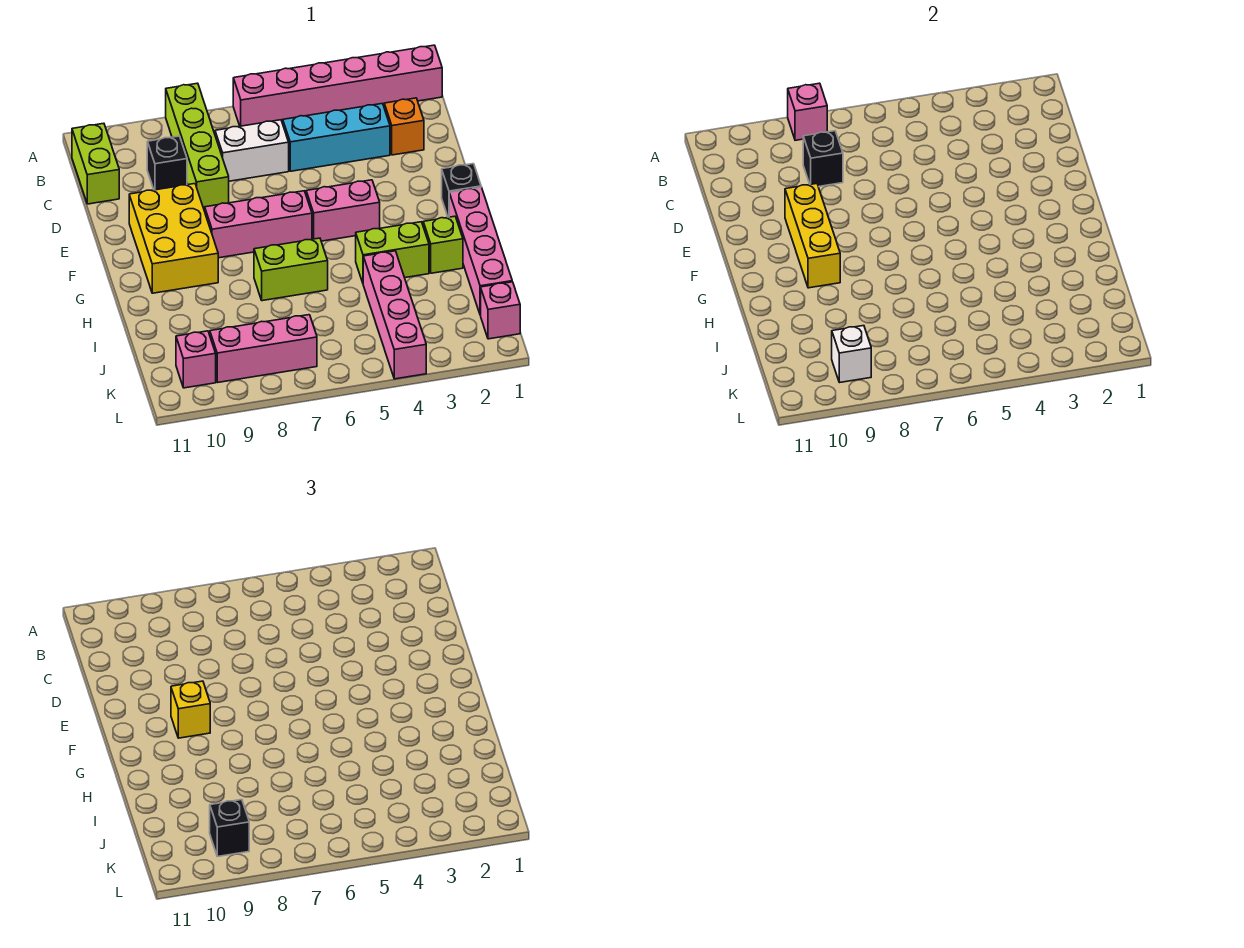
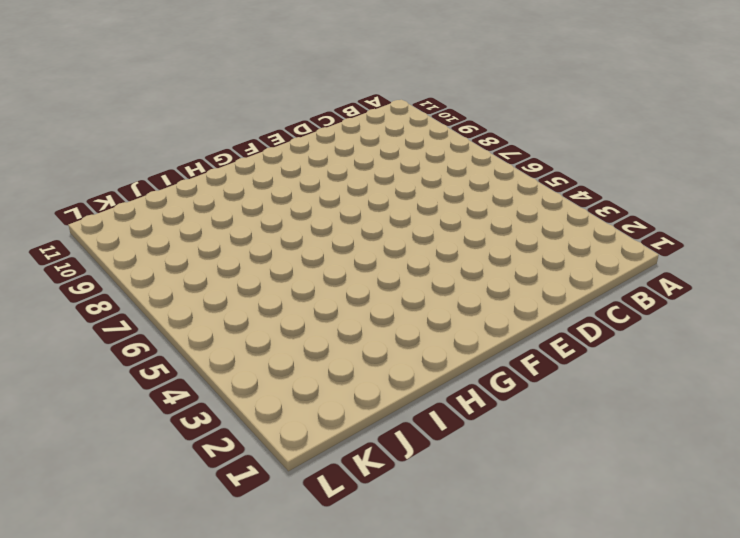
none -> pink brick A1:A6 level 1
none -> lime brick A8:D8 level 1
none -> lime brick B11:C11 level 1

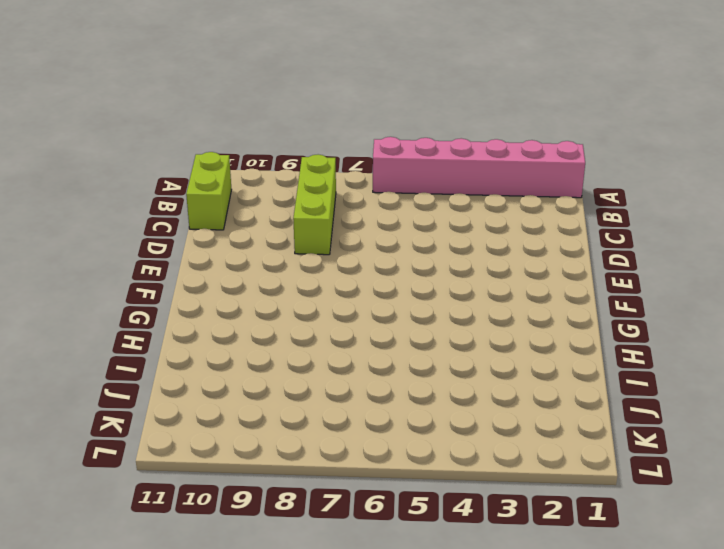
lime brick B8:D8 level 1 -> lime brick A8:D8 level 1
none -> orange brick C2 level 1
none -> cyan brick C3:C5 level 1
none -> white brick C6:C7 level 1

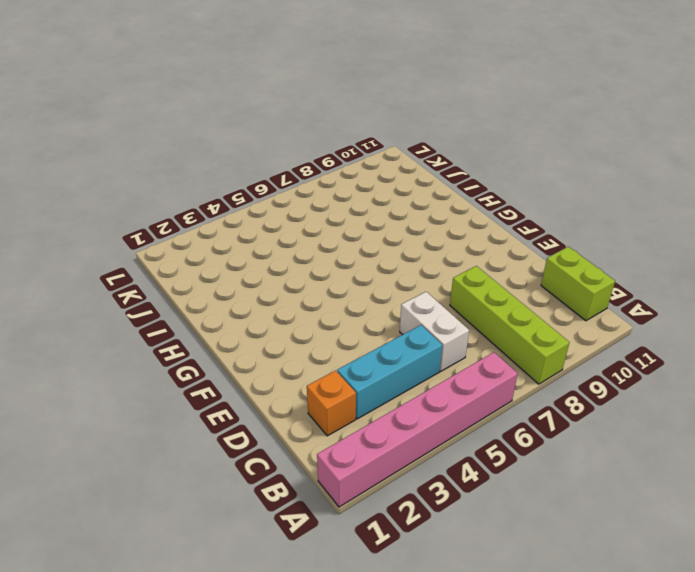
white brick C6:D6 level 1 -> white brick C6:C7 level 1
none -> black brick C9 level 1
none -> yellow brick E9:G10 level 1
none -> black brick F1 level 1

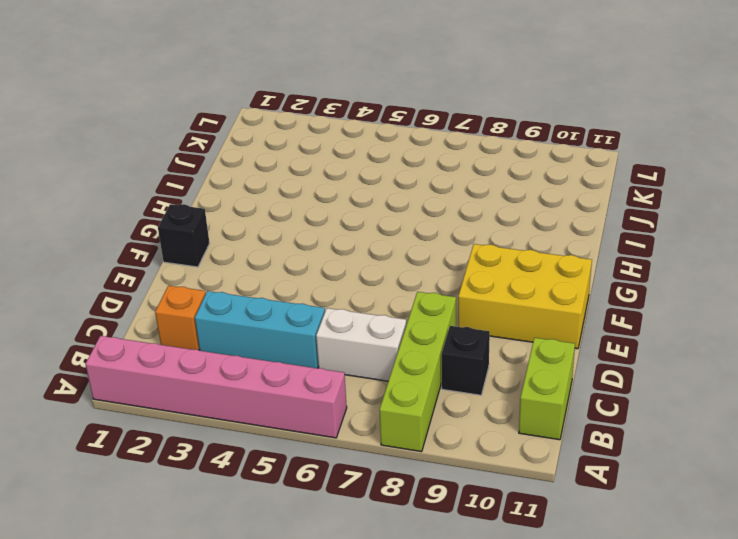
yellow brick E9:F11 level 1 -> yellow brick E9:G10 level 1
none -> pink brick F4:F5 level 1
none -> pink brick F6:F8 level 1
none -> pink brick G1:J1 level 1

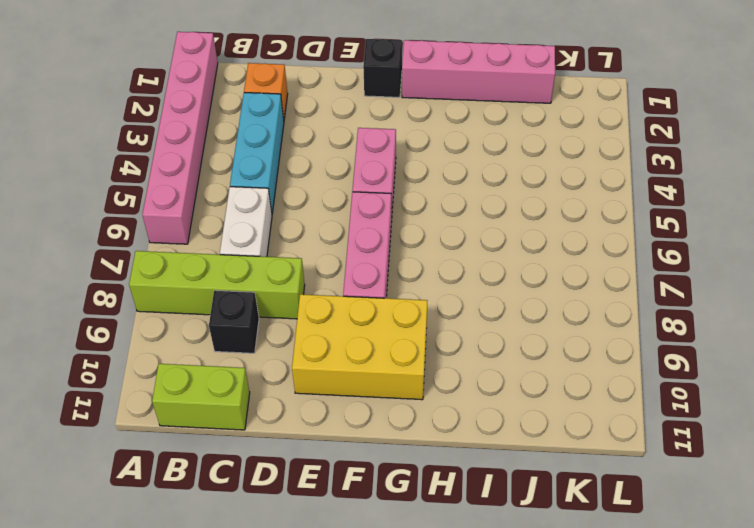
none -> lime brick H2 level 1
none -> lime brick H3:H4 level 1
none -> lime brick H6:H7 level 1

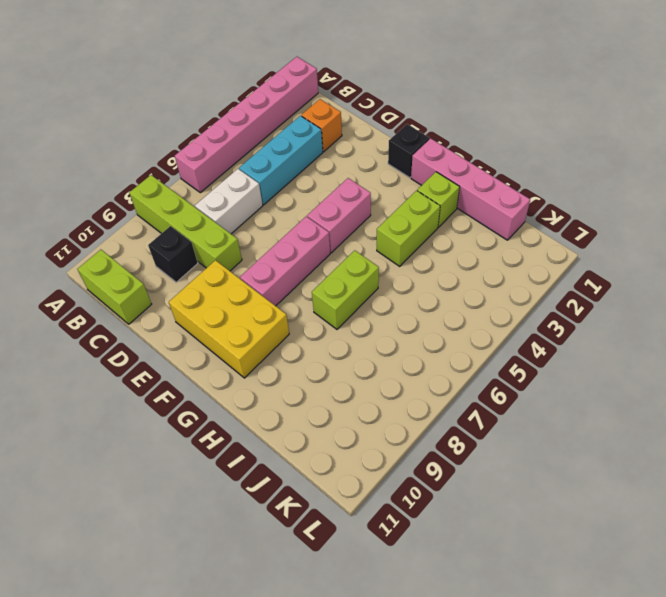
none -> pink brick I4:L4 level 1
none -> pink brick K1 level 1
none -> pink brick K7:K9 level 1

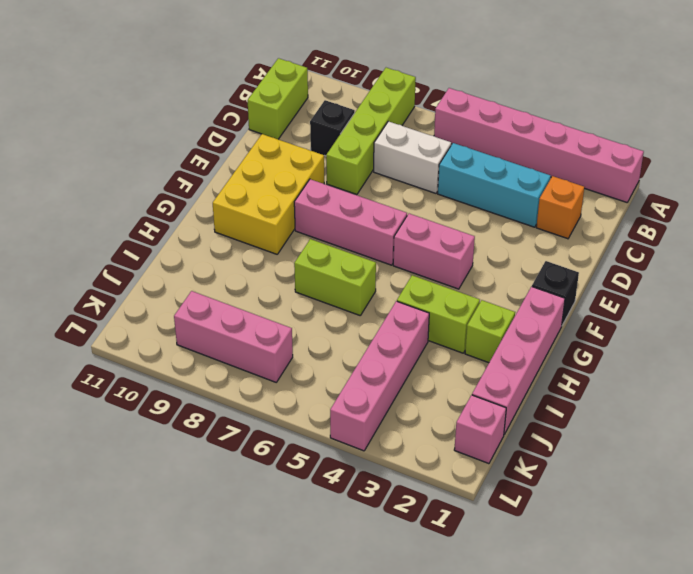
none -> pink brick K10 level 1
none -> pink brick A8 level 2
none -> black brick C8 level 2

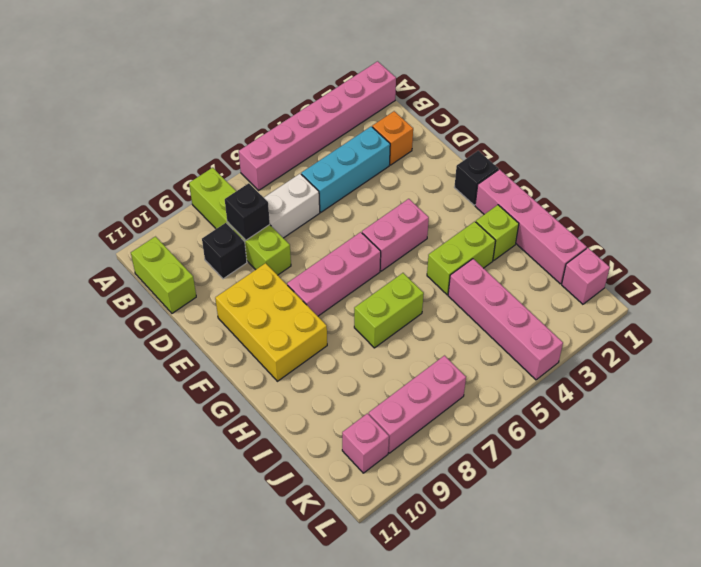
none -> pink brick A8 level 2
none -> yellow brick E9:G9 level 2
none -> white brick K9 level 2

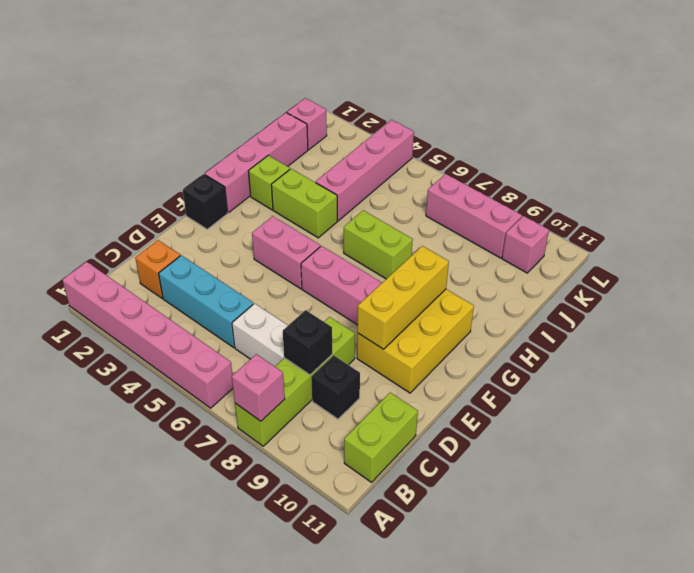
none -> white brick K9 level 2
none -> yellow brick F9 level 3
none -> black brick K9 level 3

